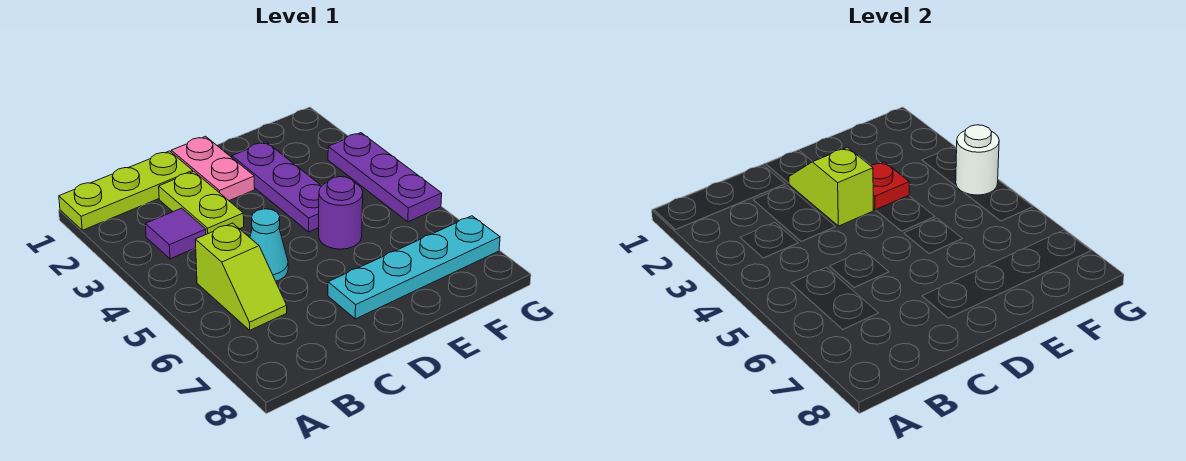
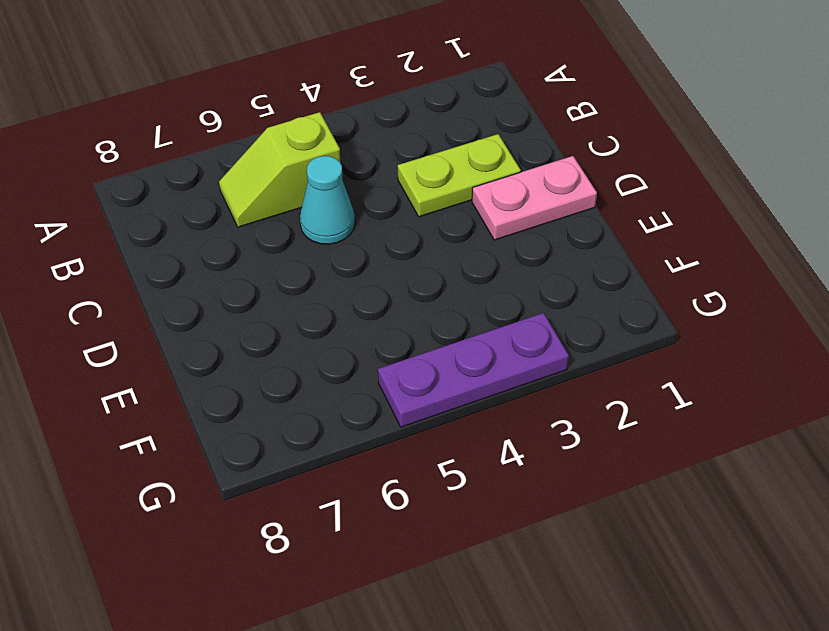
none -> lime plate A1:C1 level 1
none -> purple tile B3 level 1
none -> cyan plate D7:G7 level 1

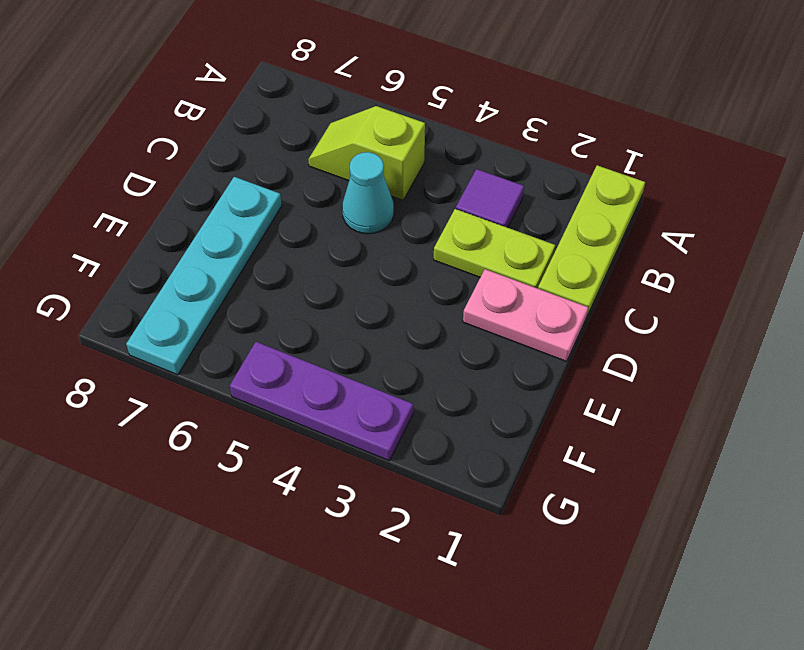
none -> purple plate E2:E4 level 1
none -> purple round brick E5 level 1
none -> lime slope D2:D3 level 2 top 3

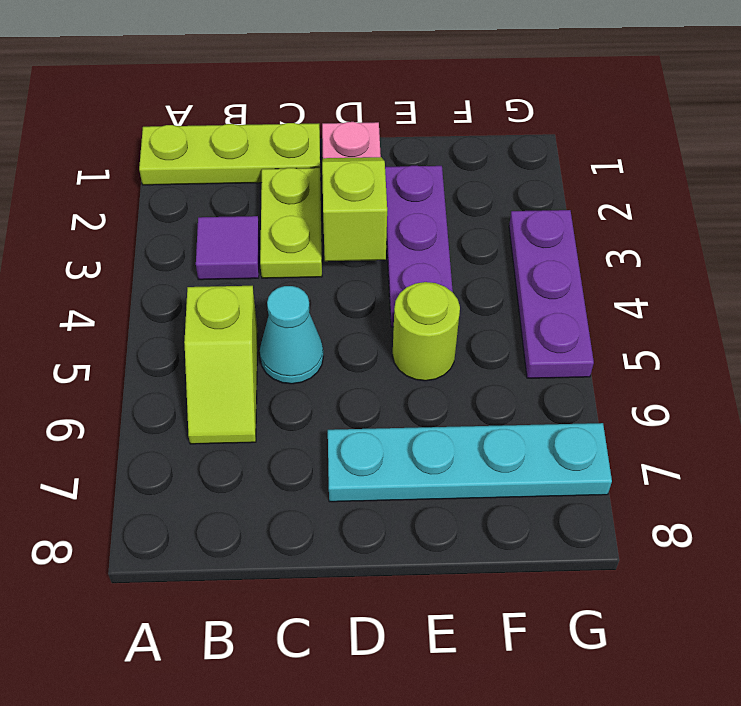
lime round brick E5 level 1 -> purple round brick E5 level 1
none -> red plate E3 level 2
none -> white round brick G4 level 2

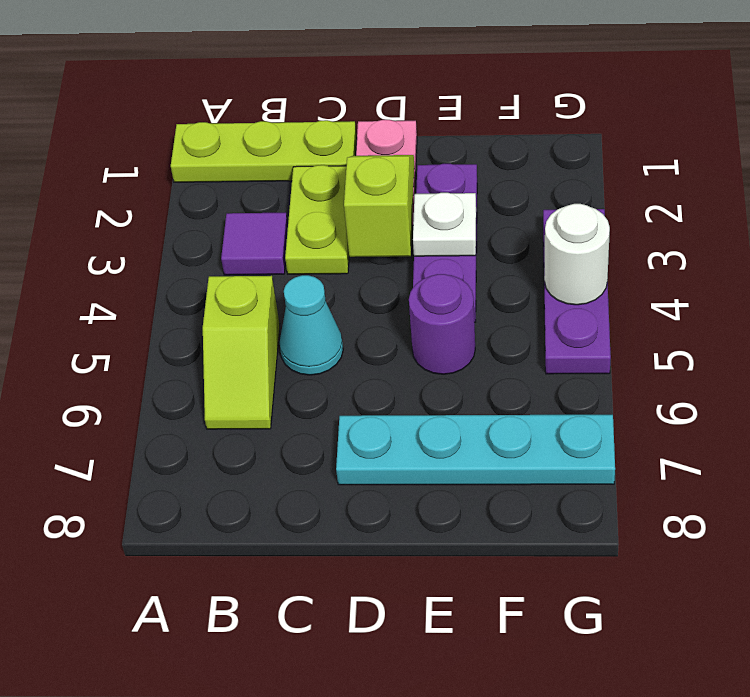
white plate E3 level 2 -> red plate E3 level 2

